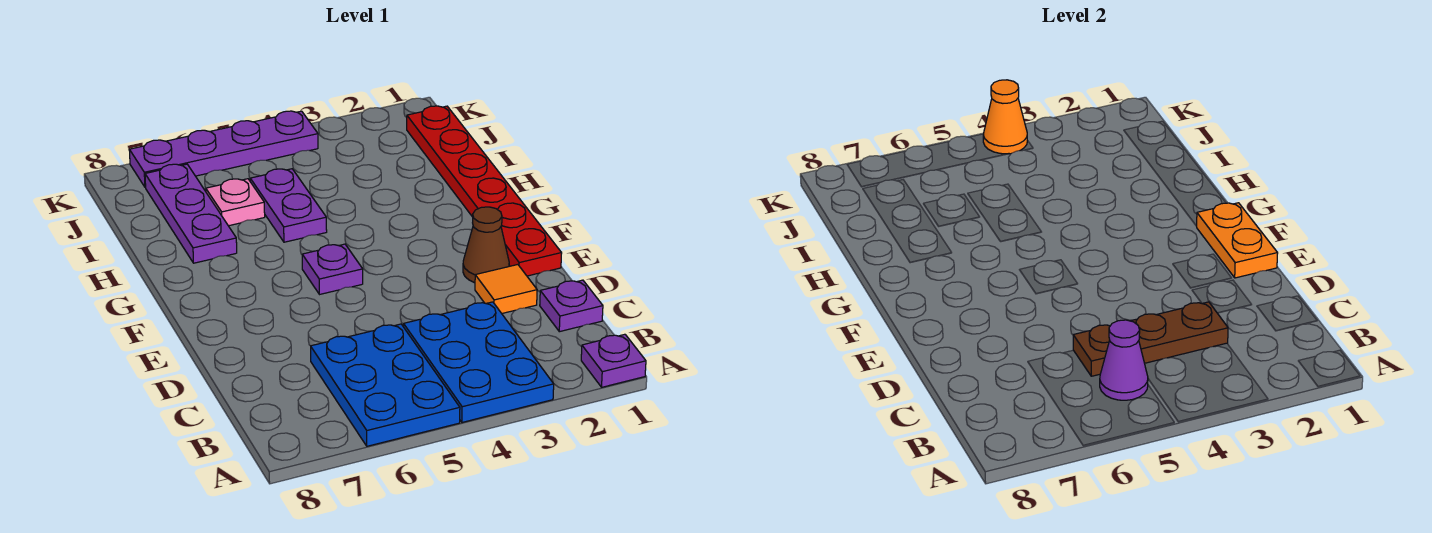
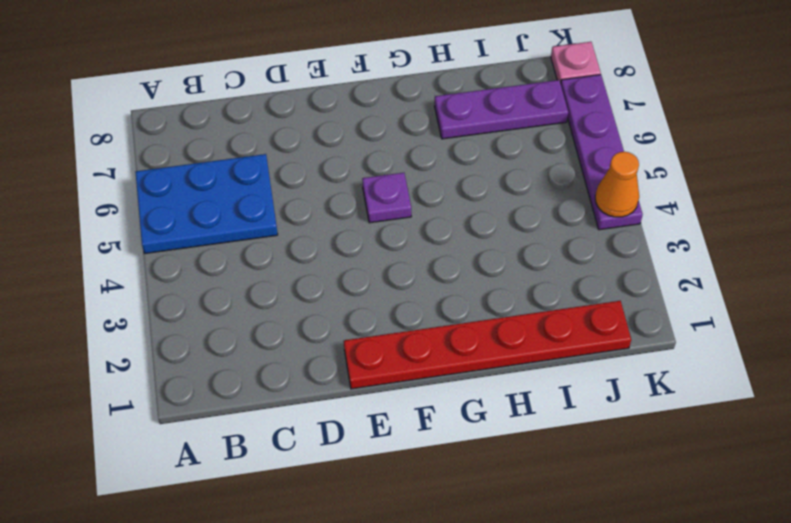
pink plate K8 level 1 -> pink plate I6 level 1
none -> purple plate A1 level 1
none -> blue plate A3:C4 level 1
none -> purple plate C1 level 1

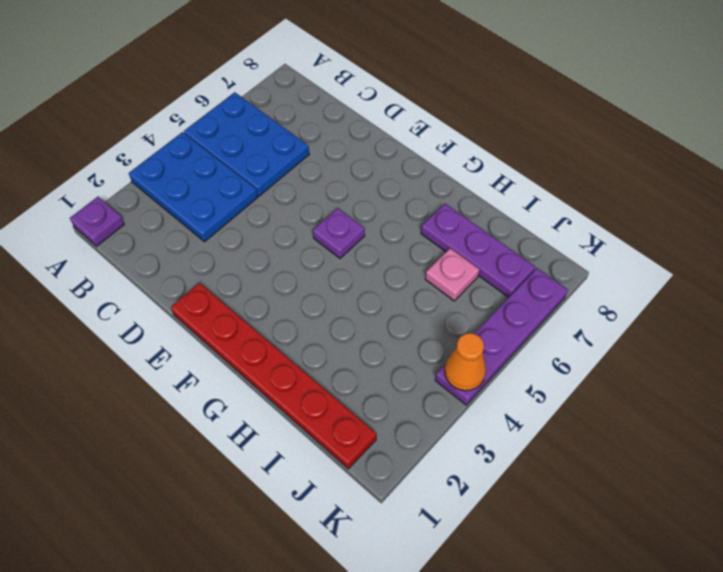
none -> purple plate C1 level 1
none -> orange tile D2 level 1
none -> brown cone E2 level 1

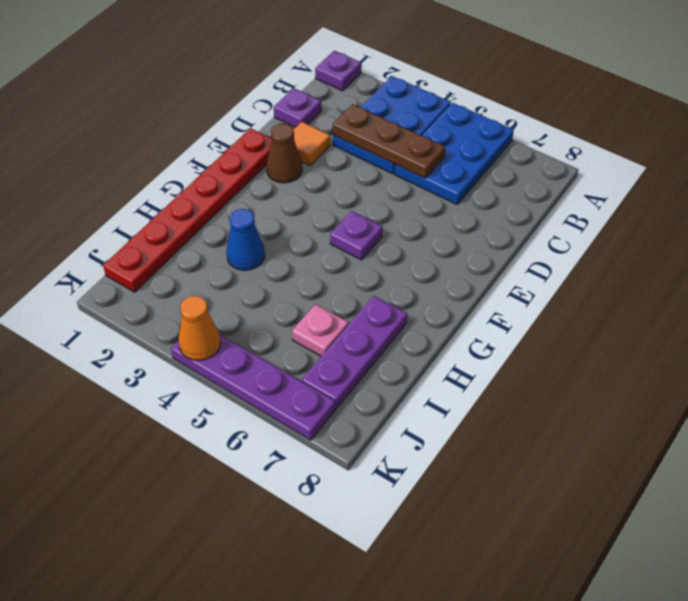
blue cone H3 level 1 -> none
none -> purple plate H5:I5 level 1
none -> purple cone B5 level 2
none -> orange plate E1:F1 level 2

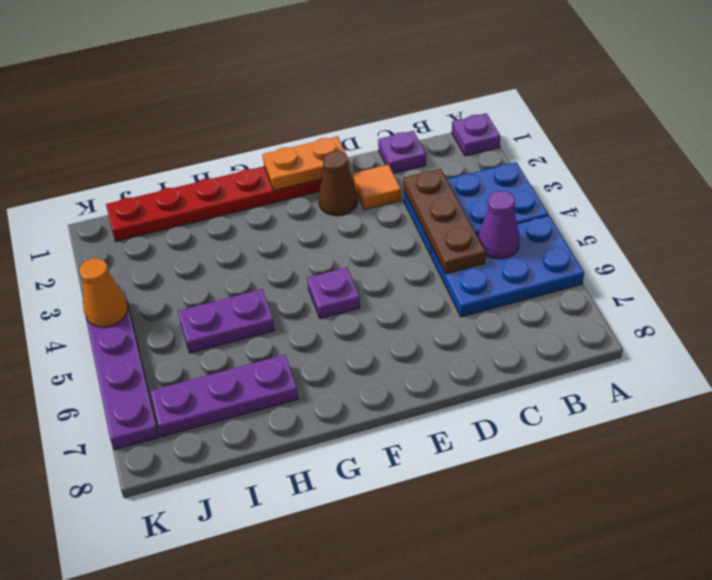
none -> pink plate I6 level 1

